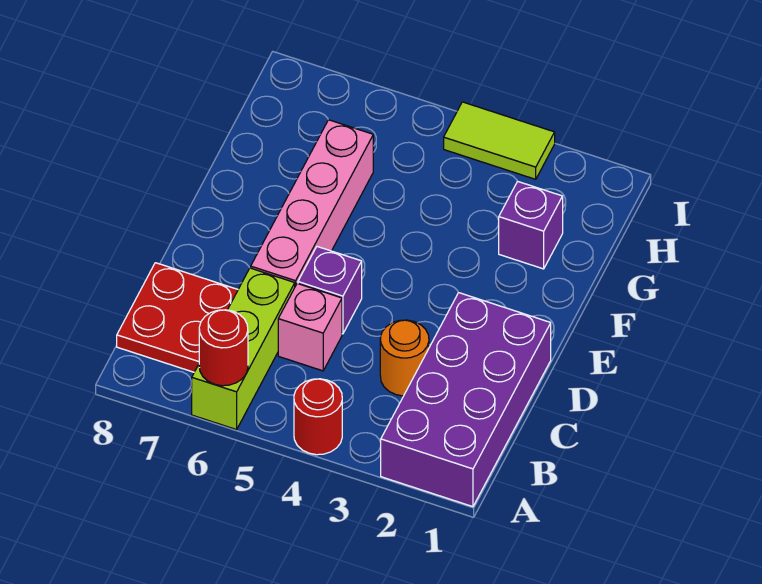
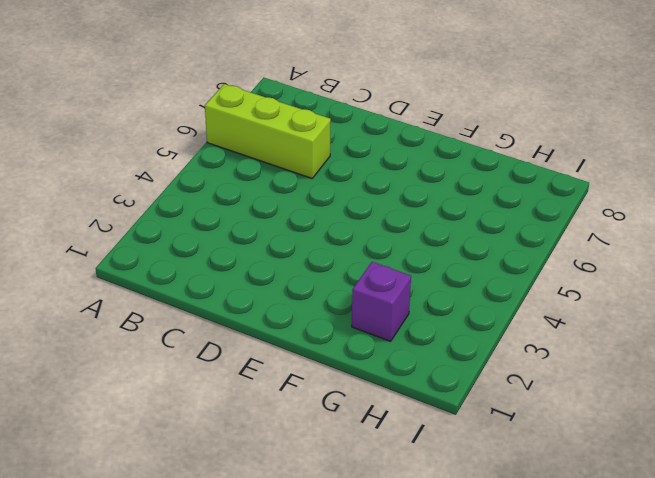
none -> purple brick A1:D2 level 1
none -> red round brick A4 level 1

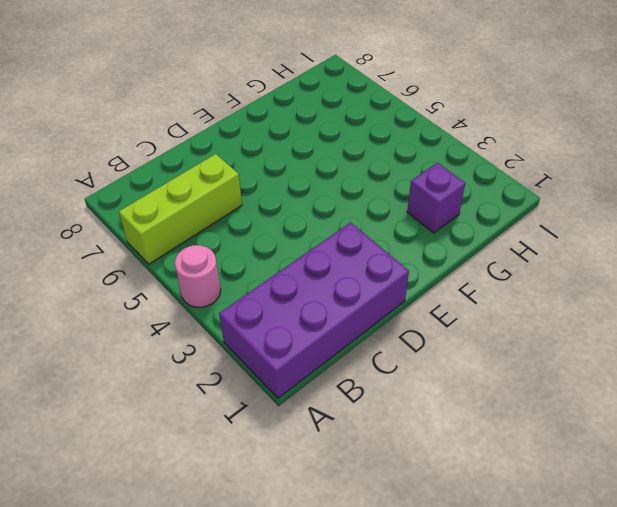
pink round brick A4 level 1 -> red round brick A4 level 1
none -> red plate B7:C8 level 1
none -> orange round brick C3 level 1

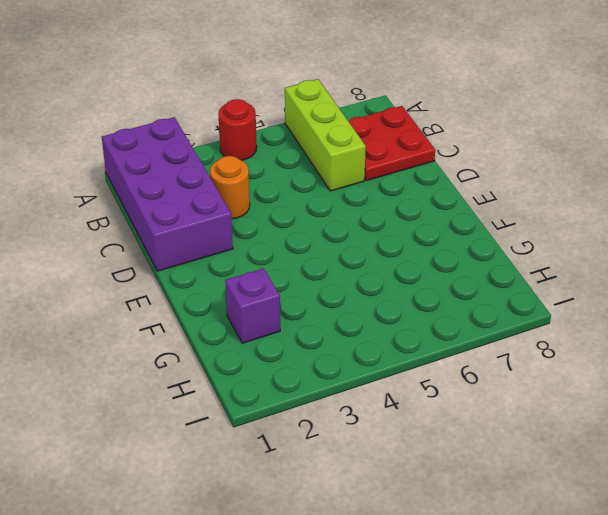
none -> pink brick C5 level 1
none -> purple brick D5 level 1

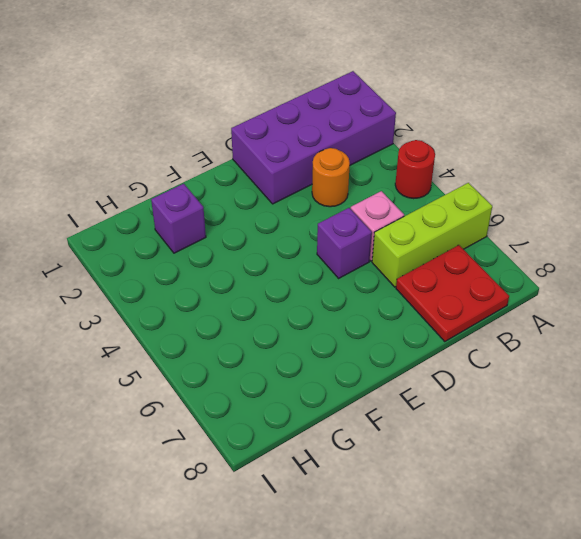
none -> pink brick D6:G6 level 1
none -> lime tile I3:I4 level 1

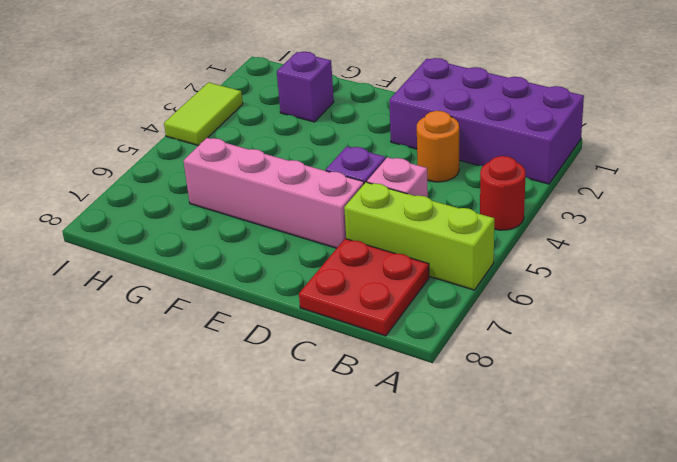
none -> red round brick A6 level 2

